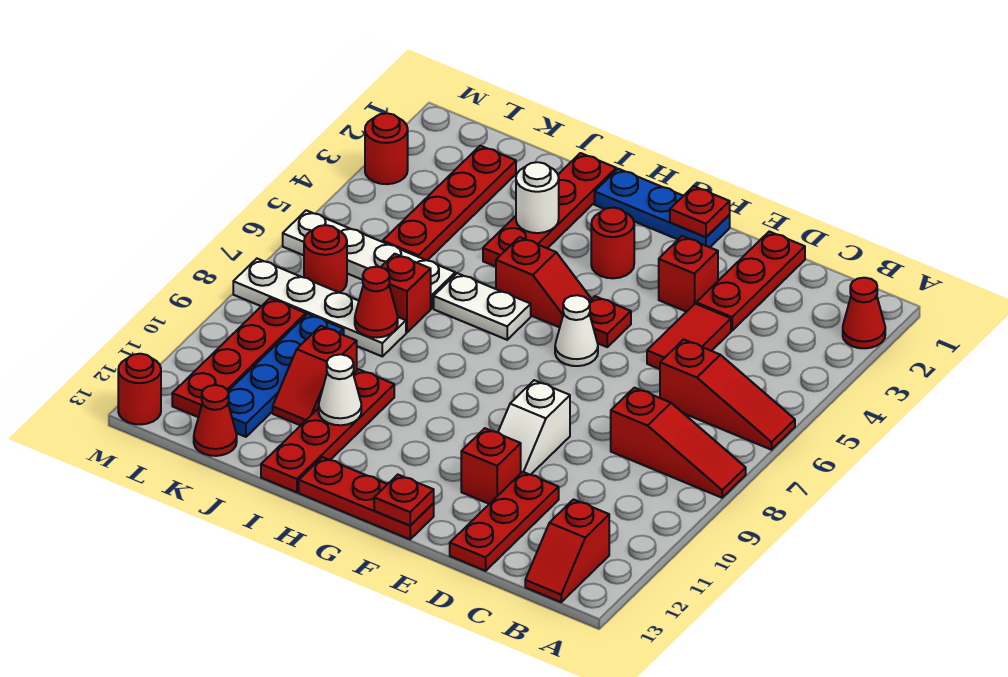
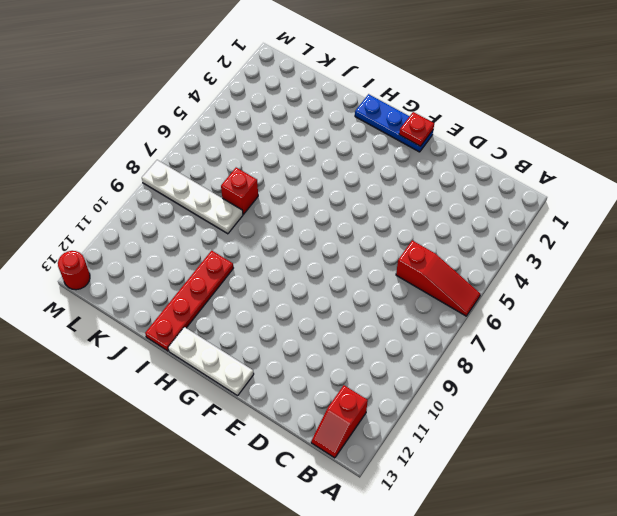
white plate F13:H13 level 1 -> red plate F13:H13 level 1
none -> red cone A2 level 1
none -> red slope A8:C8 level 1 top C
none -> red plate D1:D3 level 1
none -> red tile D4:D5 level 1

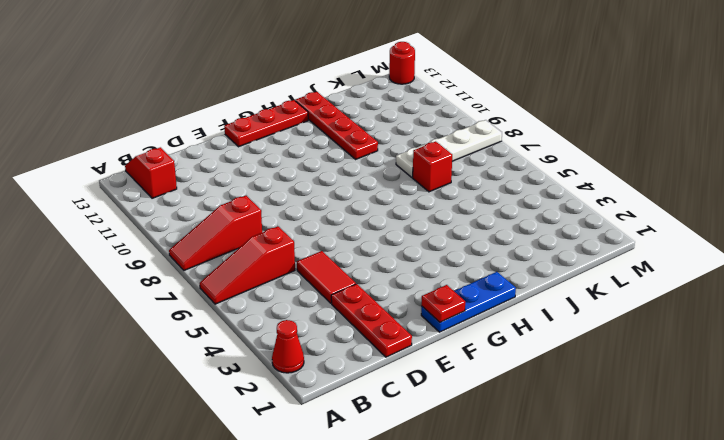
none -> red plate D11:D13 level 1
none -> red brick E3 level 1
none -> white slope E9:E10 level 1 top 9
none -> red brick E11 level 1

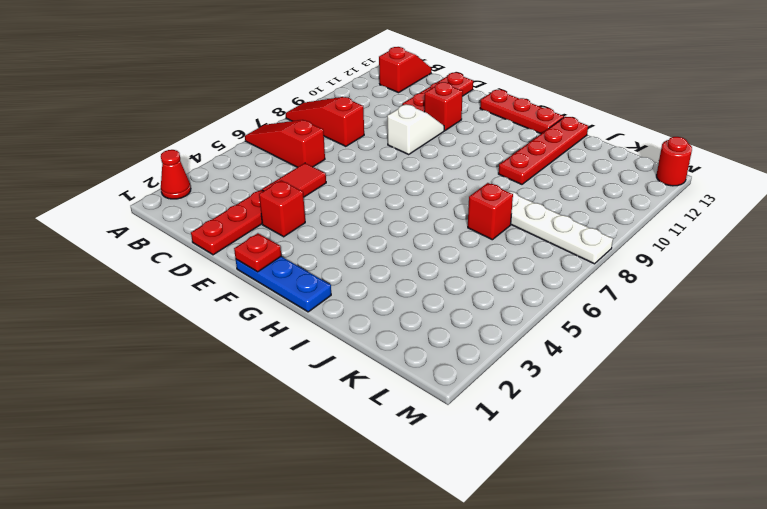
none -> red plate F5 level 1
none -> white cone F6 level 1
none -> red round brick G3 level 1
none -> red slope G5:H5 level 1 top H

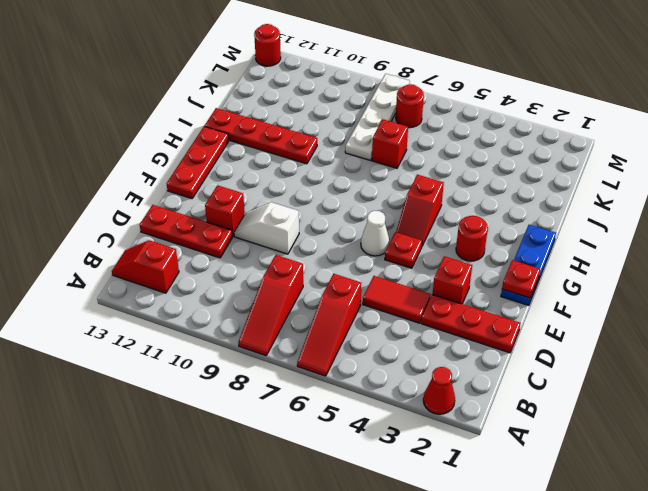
none -> white plate H6:I6 level 1
none -> red plate I1:I4 level 1
none -> white plate J6:M6 level 1
none -> red slope J10:J11 level 1 top 10

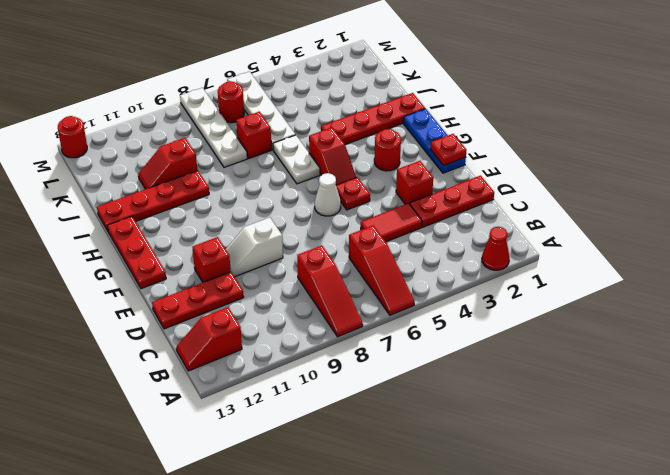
none -> red plate K2:K5 level 1
none -> blue plate K9:K12 level 1
none -> red cone K13 level 1
none -> red plate L9:L12 level 1

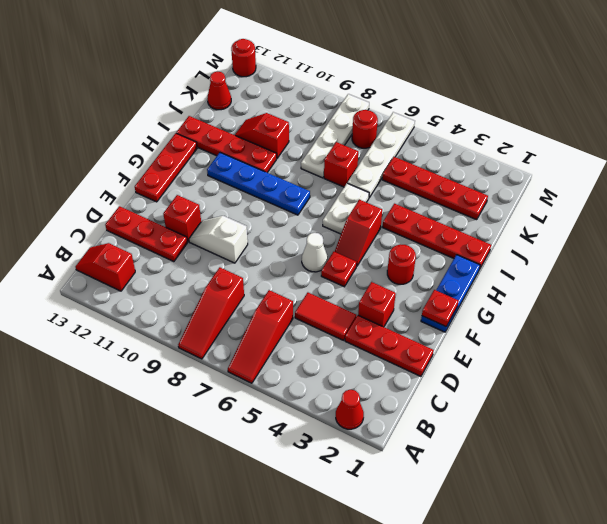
blue plate H8:H11 level 1 -> blue plate K9:K12 level 1
none -> red plate L9:L12 level 1
none -> red round brick M3 level 1
none -> red plate F13 level 2
none -> white round brick I3 level 2

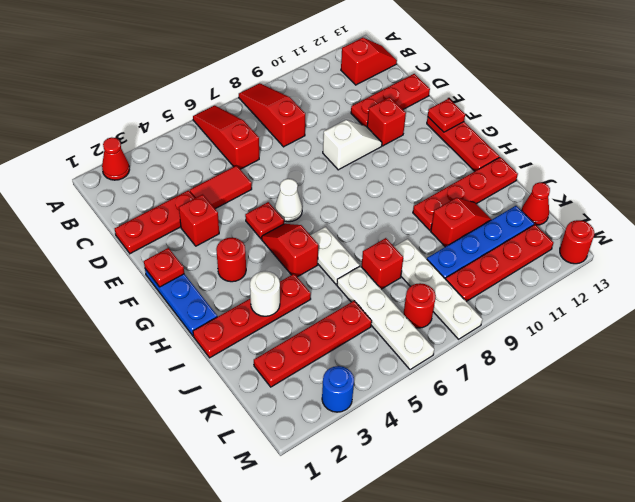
blue round brick M3 level 1 -> red round brick M3 level 1
none -> white cone I11 level 2
none -> red cone J8 level 2

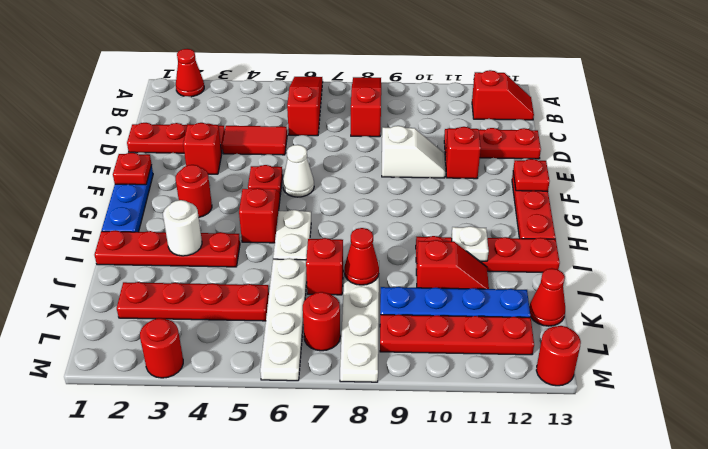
white plate I11 level 2 -> white cone I11 level 2

